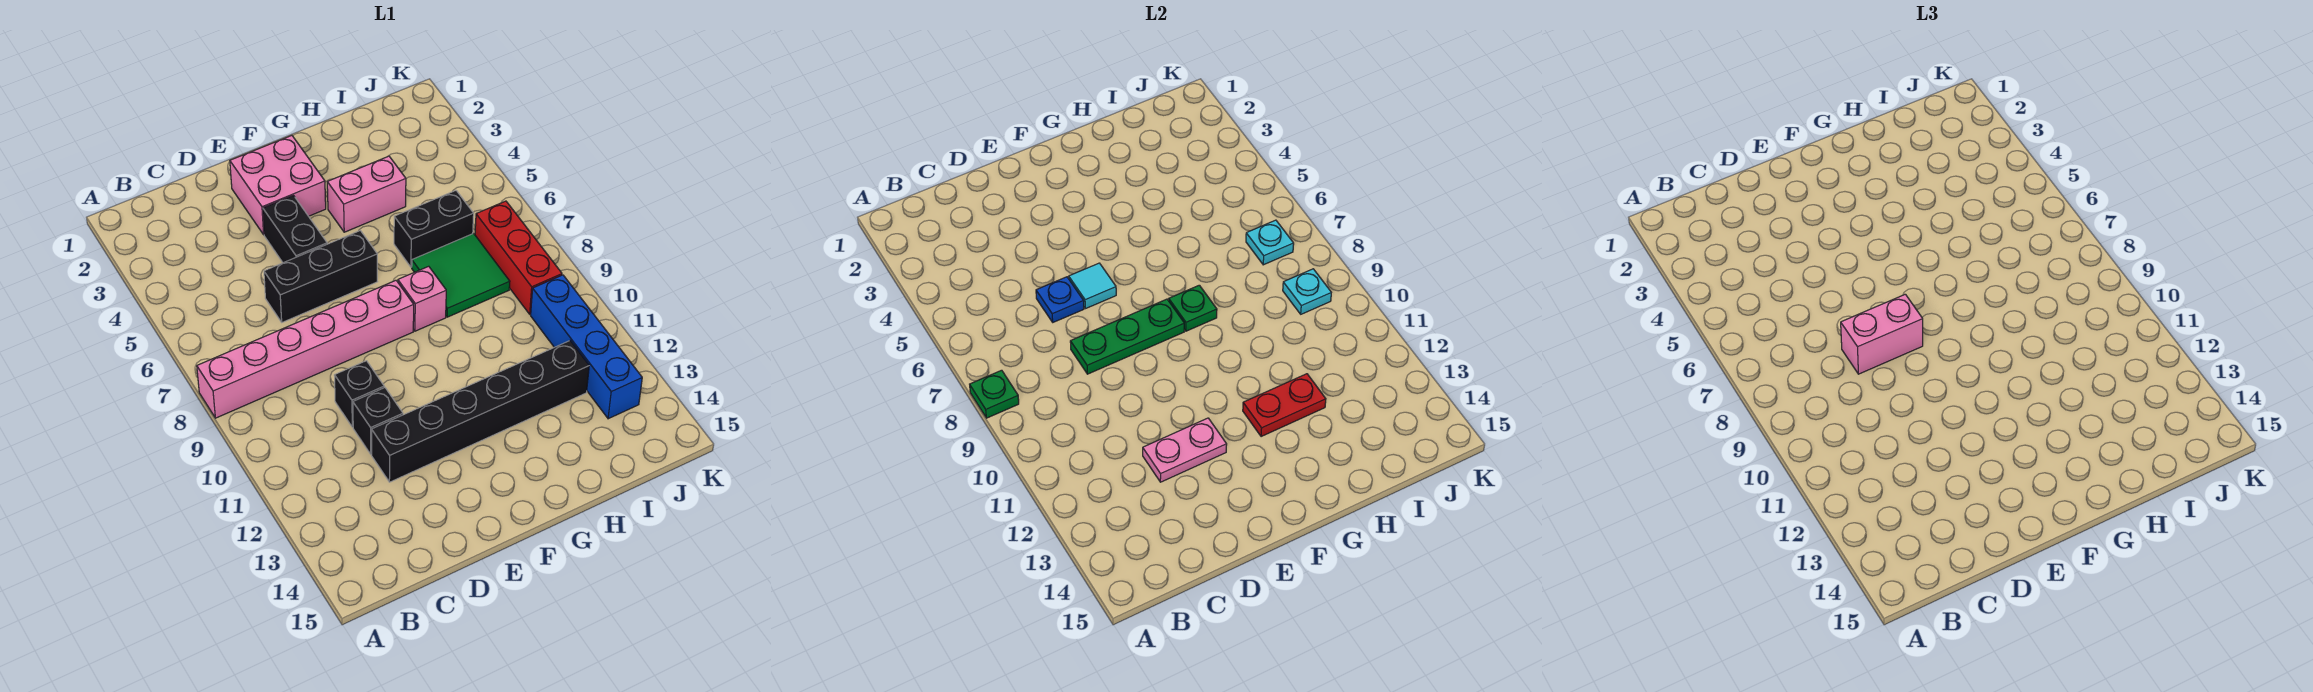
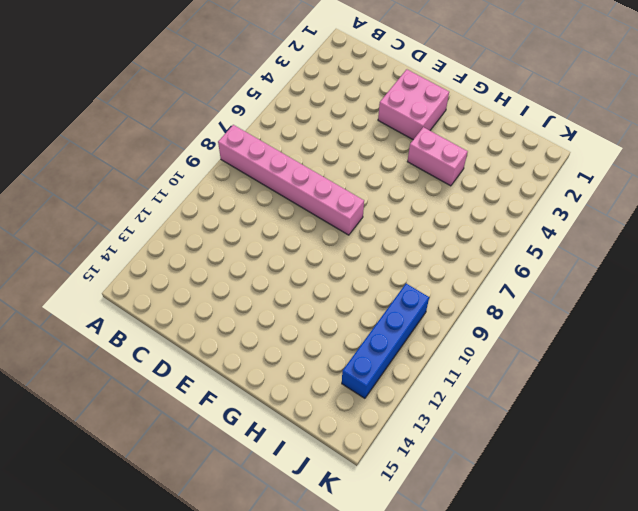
none -> black brick D6:F6 level 1
none -> black brick D10 level 1
none -> black brick D11 level 1

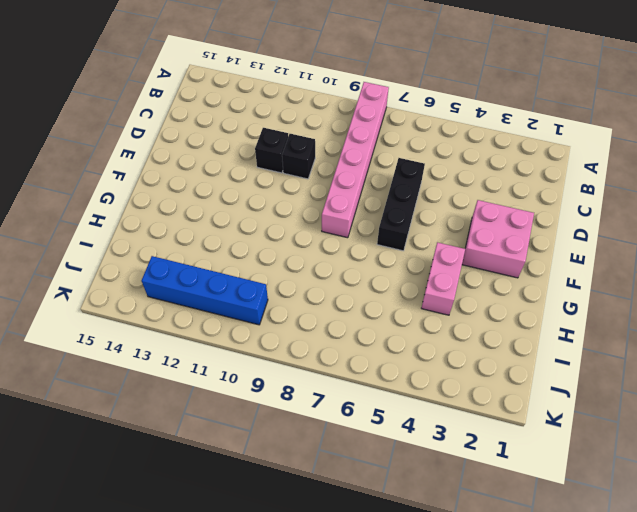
none -> black brick D12:I12 level 1
none -> black brick E4:E5 level 1
none -> pink brick G8 level 1

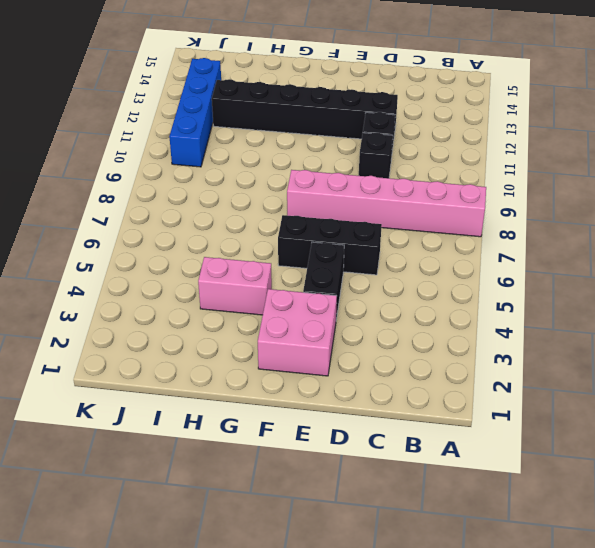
none -> pink brick G8 level 1
none -> black brick H6:I6 level 1
none -> green tile H7:I8 level 1

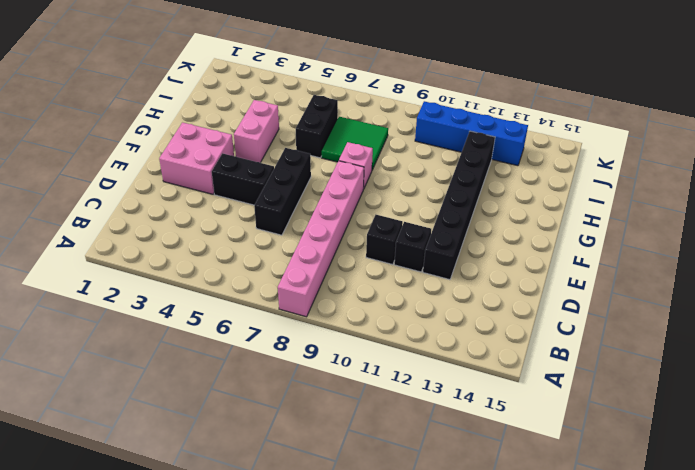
none -> red brick J7:J9 level 1
none -> green plate A8 level 2
none -> blue plate D6 level 2

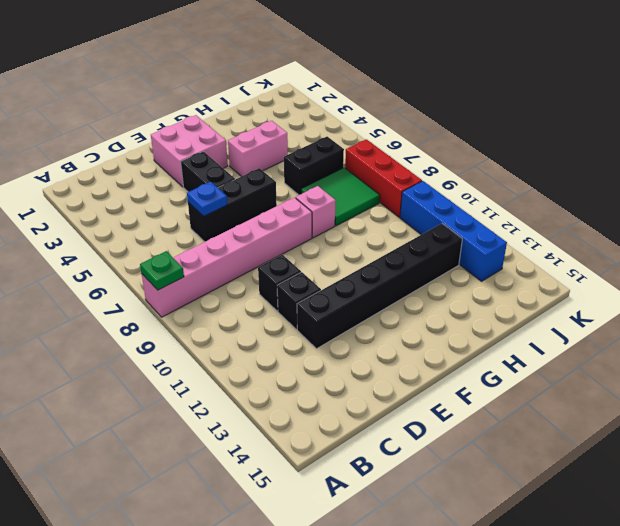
none -> green plate D8:F8 level 2
none -> pink plate D12:E12 level 2
none -> cyan tile E6 level 2

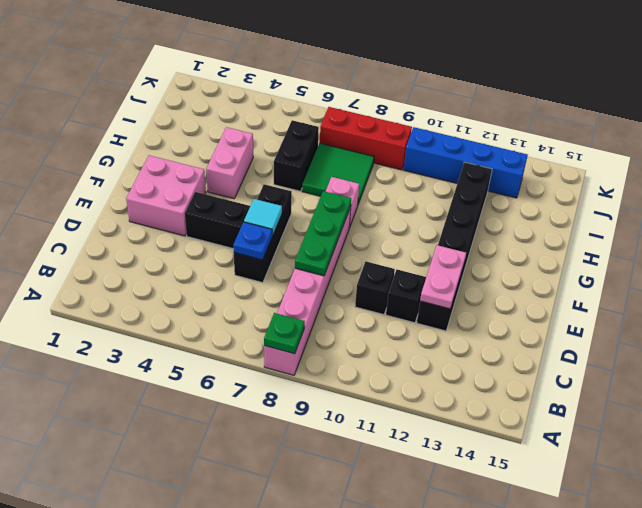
none -> green plate G8 level 2
none -> red plate G12:H12 level 2
none -> cyan plate J7 level 2

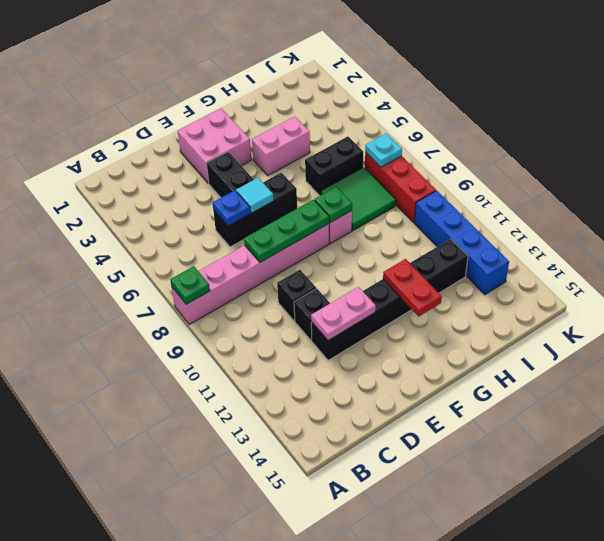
red plate G12:G13 level 2 -> red plate G12:H12 level 2
none -> cyan plate J9 level 2
none -> pink brick D8:E8 level 3

